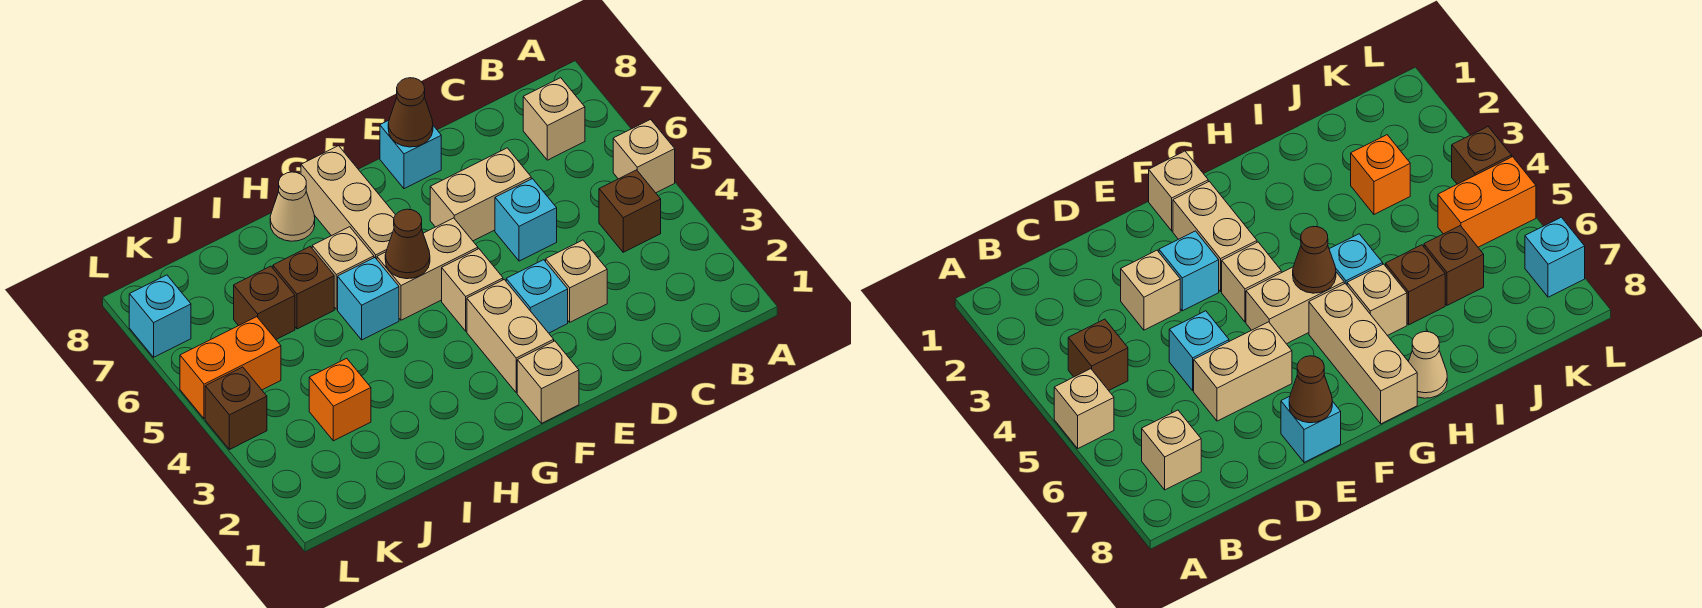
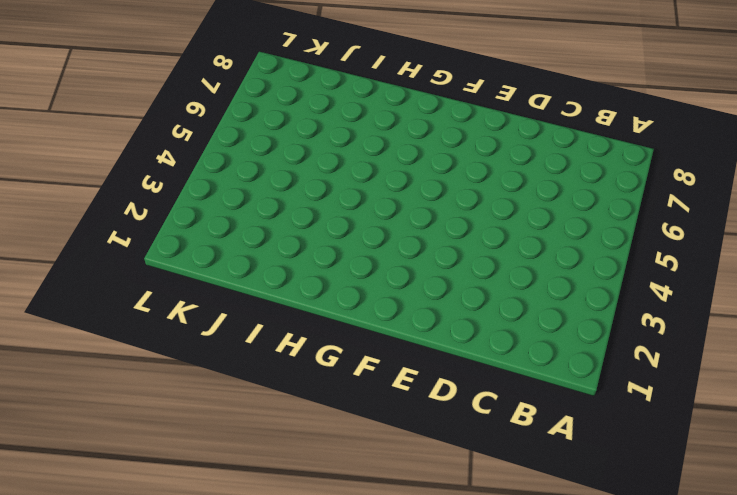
none -> tan brick A5 level 1
none -> brown brick B4 level 1
none -> tan brick B7 level 1

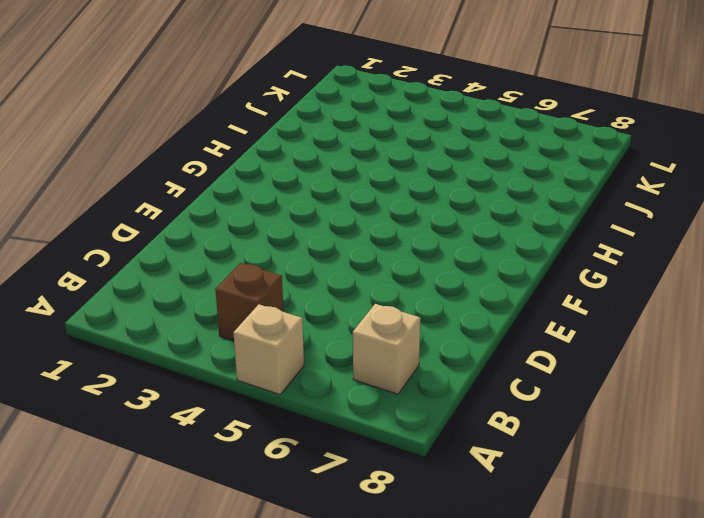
none -> tan brick D3 level 1
none -> cyan brick D5 level 1
none -> tan brick D6:E6 level 1

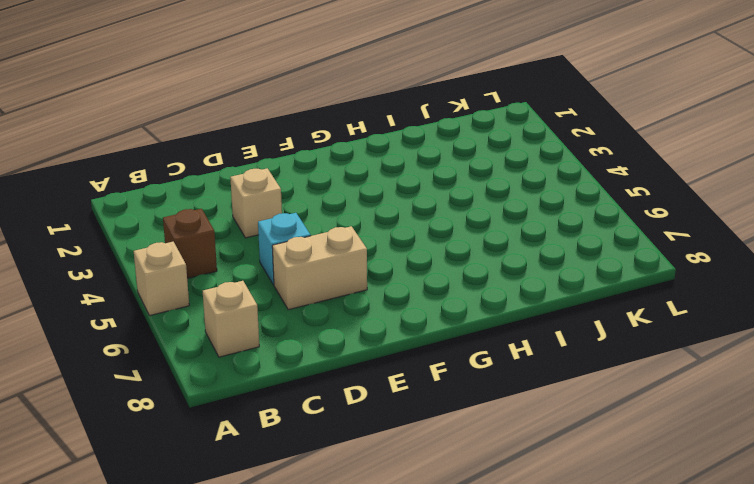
none -> cyan brick E3 level 1
none -> cyan brick E8 level 1
none -> tan brick F1 level 1

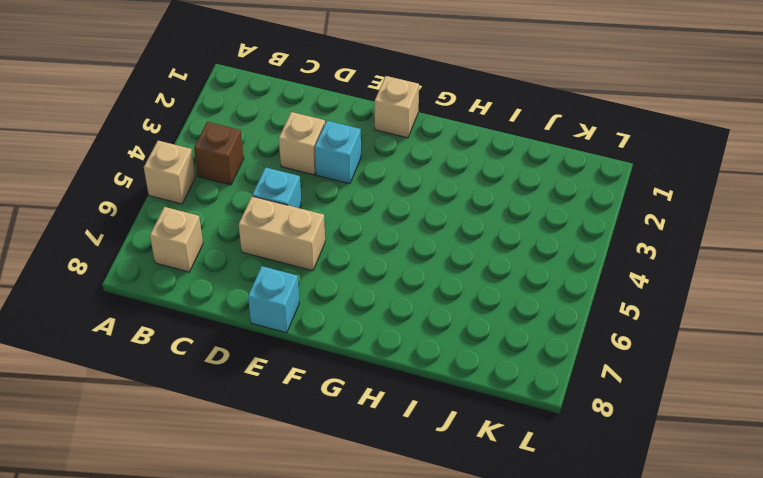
none -> tan brick F2:F3 level 1
none -> tan brick F4 level 1
none -> tan brick F5:G5 level 1

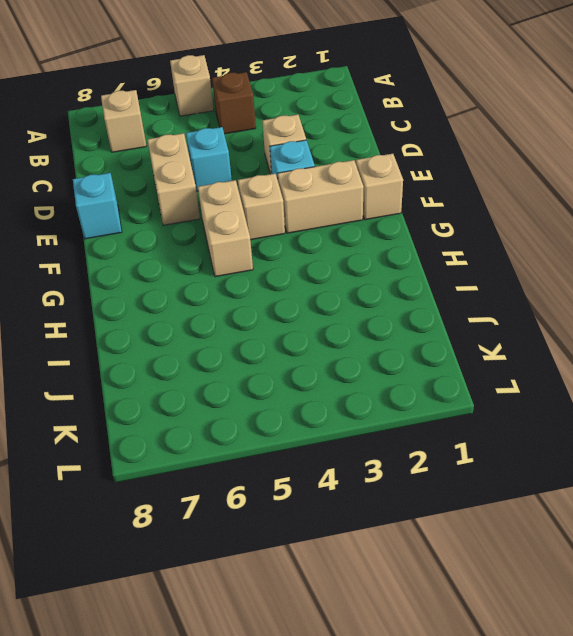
none -> tan brick G6:G8 level 1
none -> cyan brick H5 level 1
none -> tan brick H6 level 1

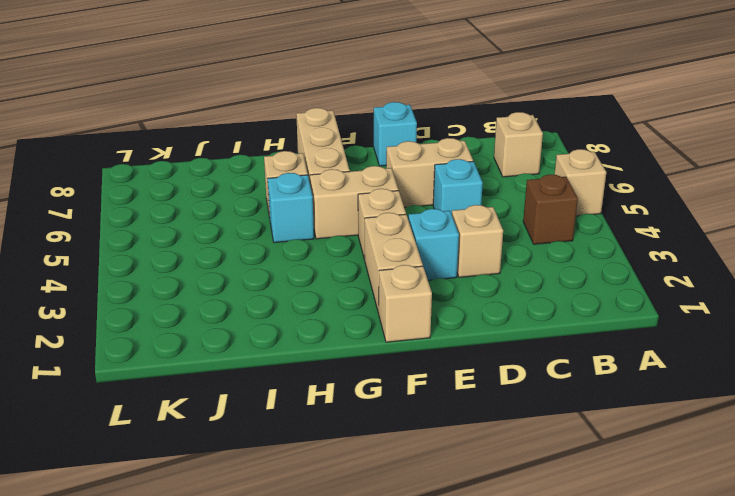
none -> tan cone H8 level 1
none -> brown brick I6 level 1
none -> orange brick J3 level 1

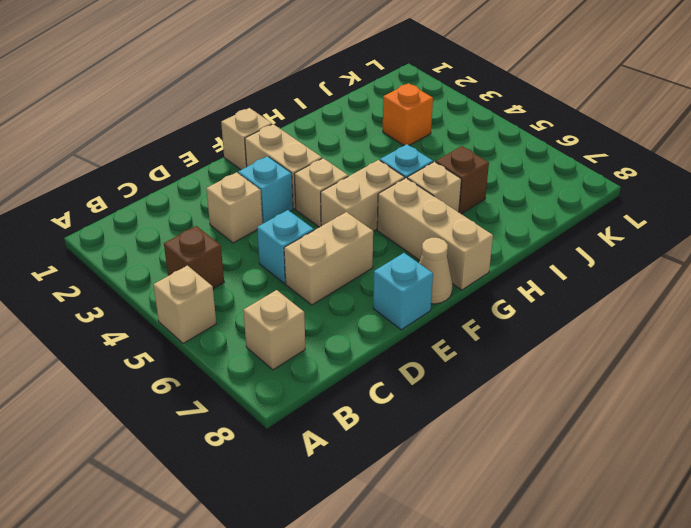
tan cone F8 level 1 -> tan cone H8 level 1
none -> brown brick J6 level 1
none -> orange brick K5:L5 level 1
none -> brown brick L4 level 1

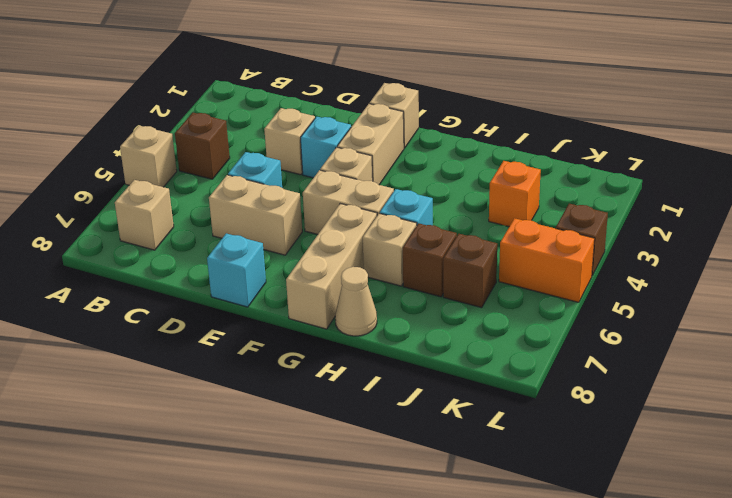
none -> cyan brick L7 level 1
none -> brown cone E8 level 2
none -> brown cone G5 level 2

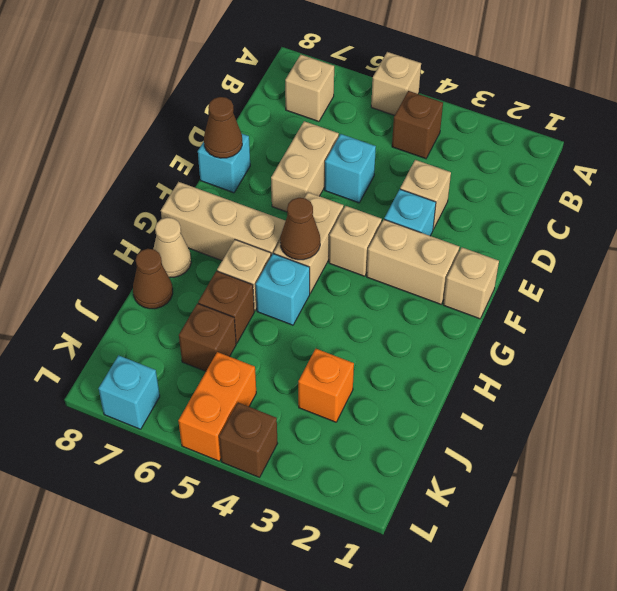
brown cone I8 level 1 -> none

